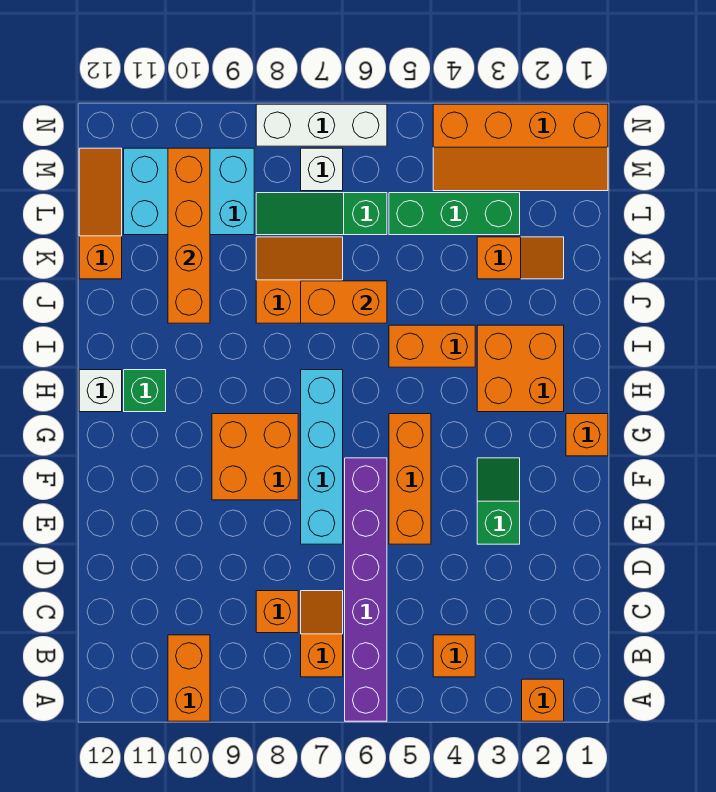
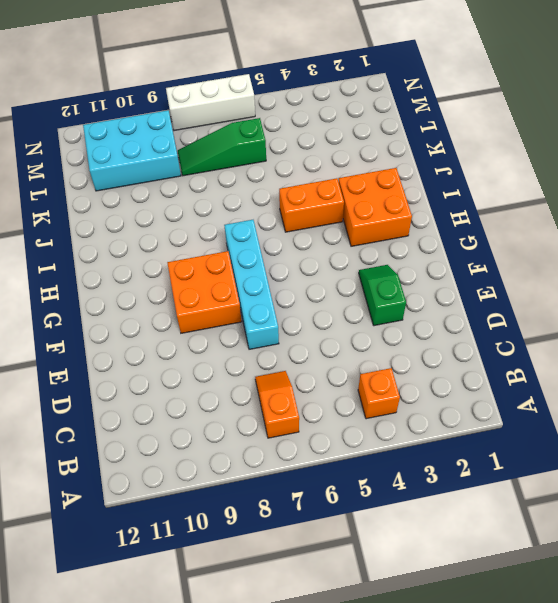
none -> orange brick A2 level 1
none -> purple brick A6:F6 level 1
none -> orange brick A10:B10 level 1

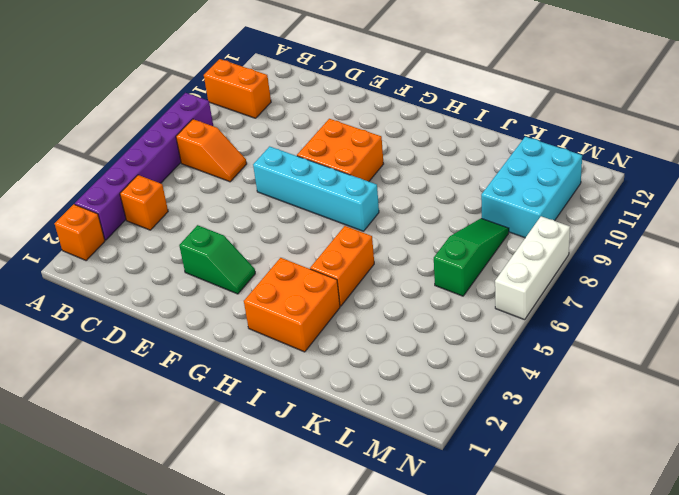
purple brick A3:A8 level 1 -> purple brick A6:F6 level 1
none -> orange brick C8 level 1
none -> orange brick E5:G5 level 1
none -> orange brick G1 level 1

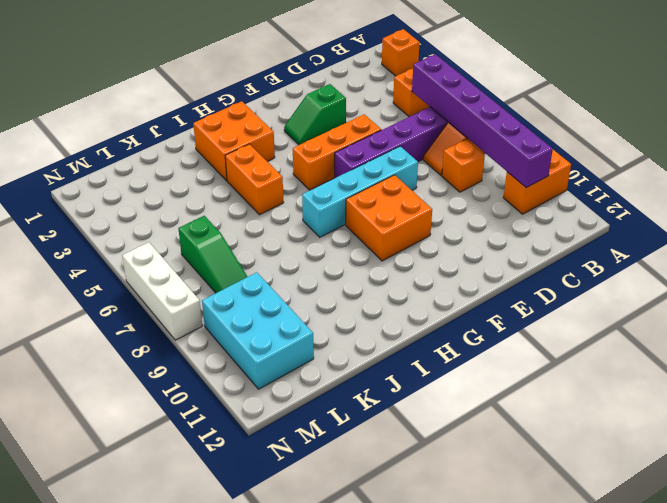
purple brick B5:B10 level 2 -> none
none -> orange brick G1 level 1
none -> green brick H11 level 1
none -> white brick H12 level 1

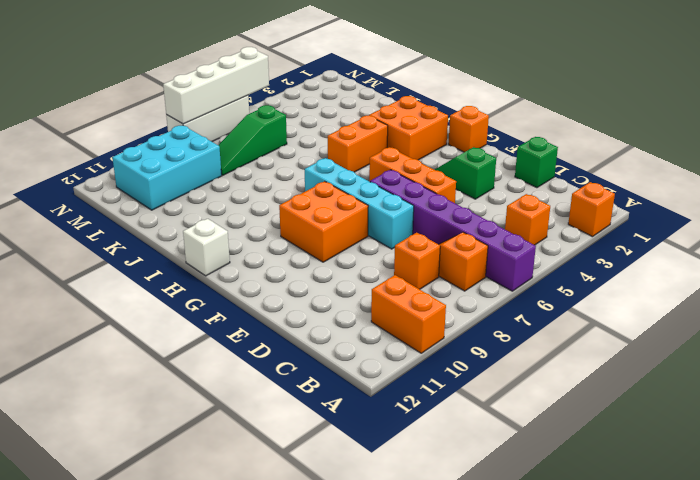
green brick D1 level 1 -> green brick H11 level 1
white brick N5:N8 level 2 -> none
none -> orange slope J7:K8 level 1 top J
none -> orange slope K2:K3 level 1 top 3
none -> orange slope K12:M12 level 1 top K

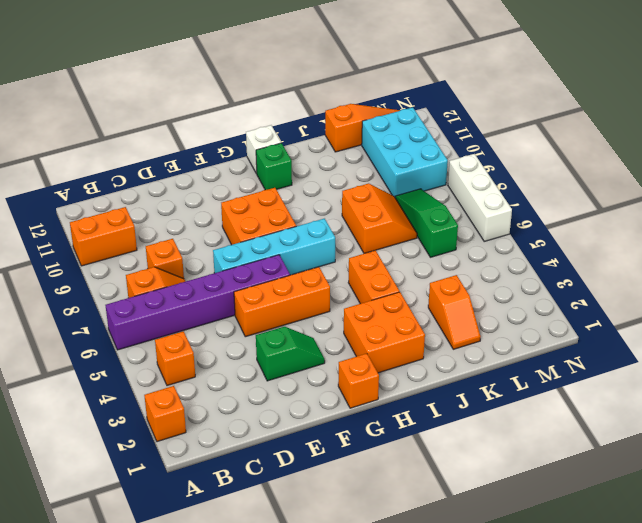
none -> green brick L3:L5 level 1
none -> orange slope M1:N4 level 1 top N
none -> white brick M7 level 1

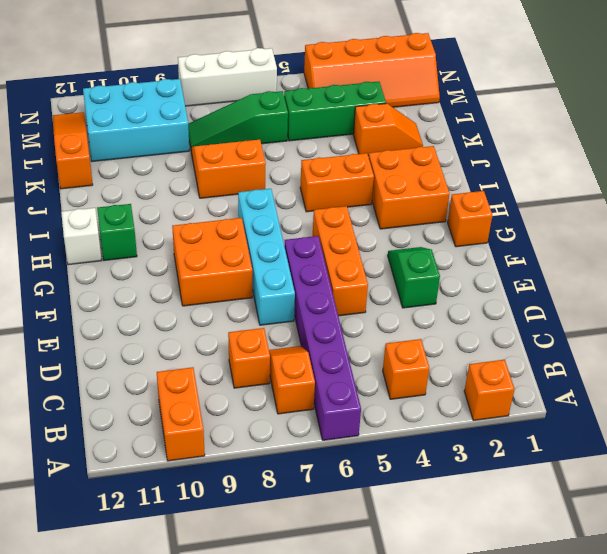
none -> white brick M7 level 1
none -> orange brick J6:J7 level 2
none -> orange brick J10:M10 level 2

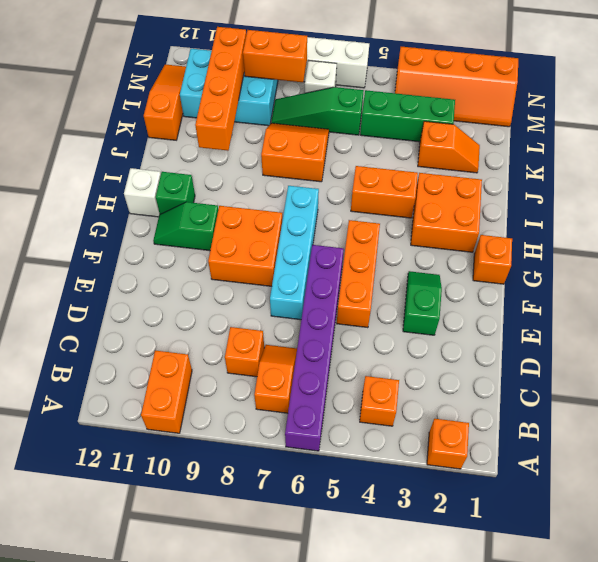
green slope G10:G11 level 1 top 10 -> none
orange brick M8:M9 level 2 -> orange brick J6:J7 level 2

